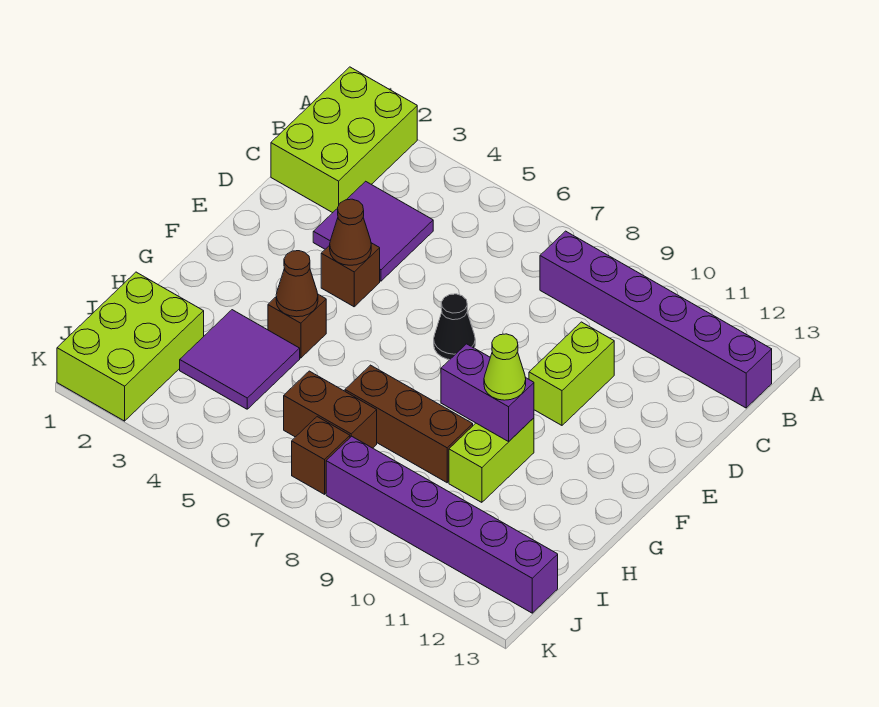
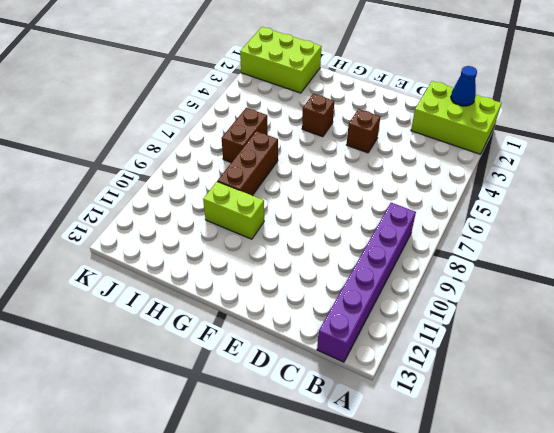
blue cone B1 level 2 -> none
none -> purple tile C3:D4 level 1
none -> lime brick D10:E10 level 1
none -> black cone E7 level 1

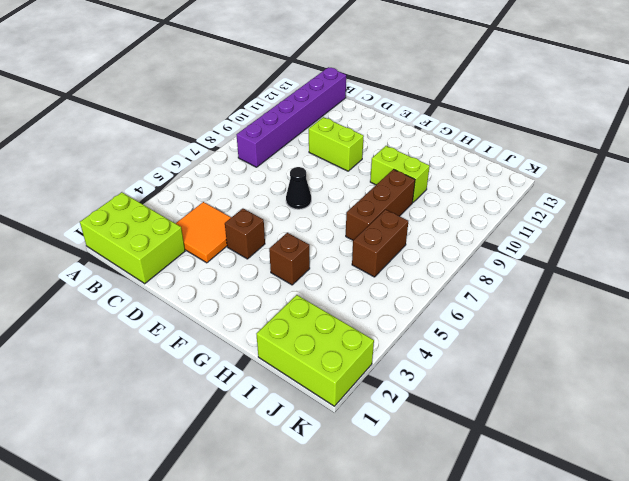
orange tile C3:D4 level 1 -> purple tile C3:D4 level 1
none -> purple tile H3:I4 level 1
none -> brown brick J7 level 1
none -> purple brick J8:J13 level 1

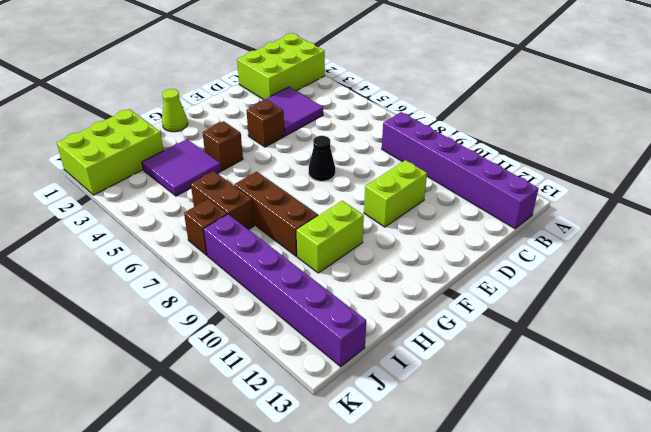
lime cone G1 level 1 -> lime cone G10 level 3
none -> brown cone E4 level 2
none -> brown cone G4 level 2
none -> purple brick G9:G10 level 2

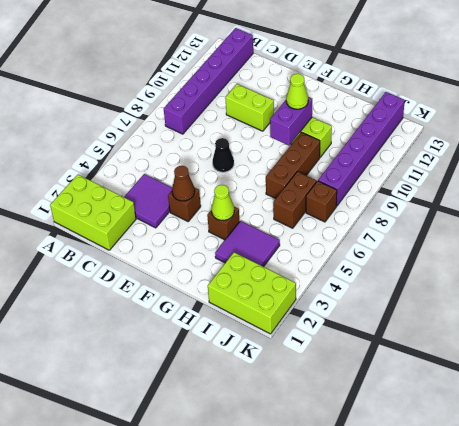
lime cone G4 level 2 -> brown cone G4 level 2

